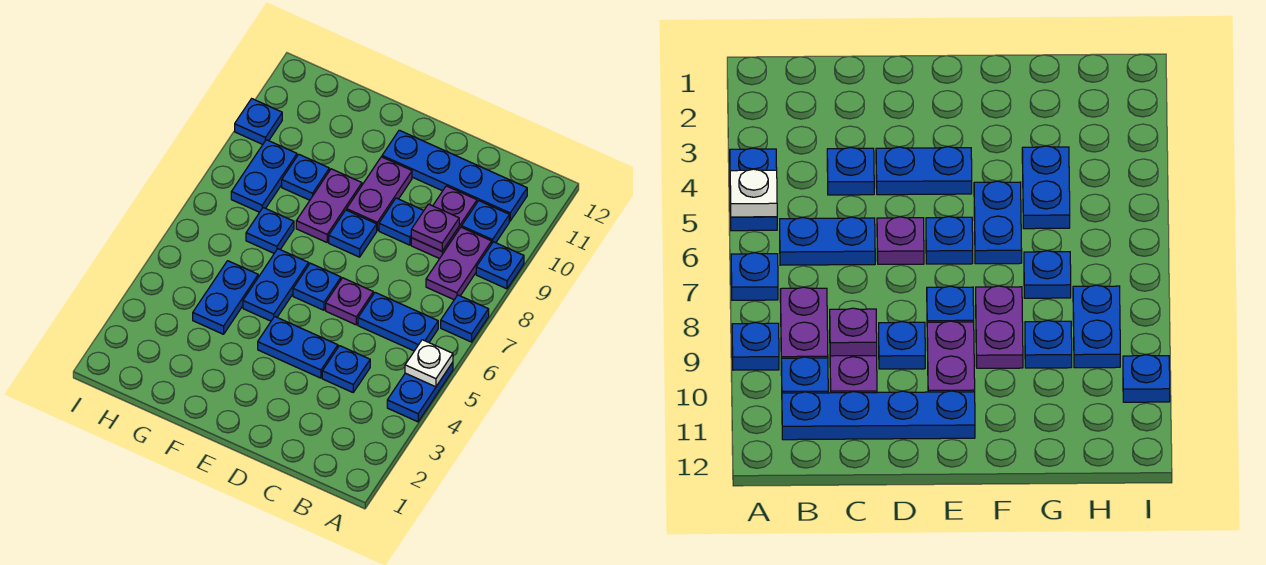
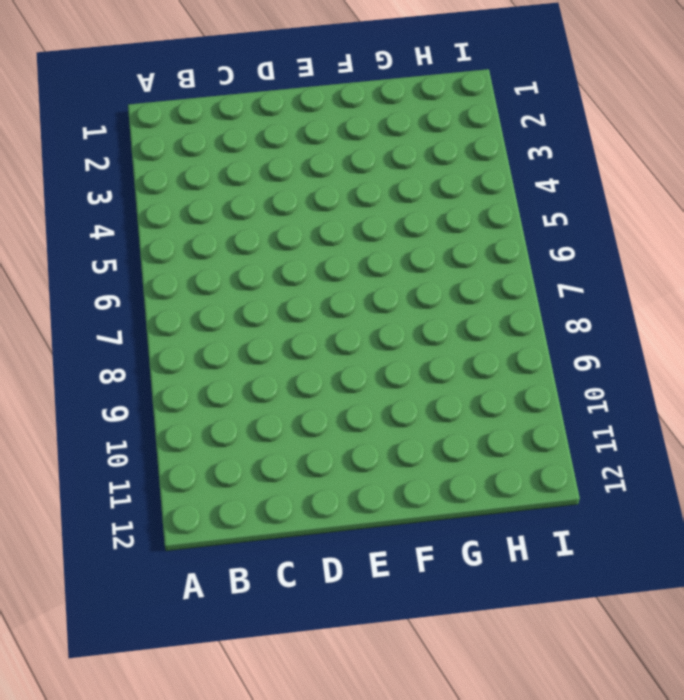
none -> blue plate A4:A5 level 1
none -> blue plate A7 level 1
none -> blue plate A9 level 1

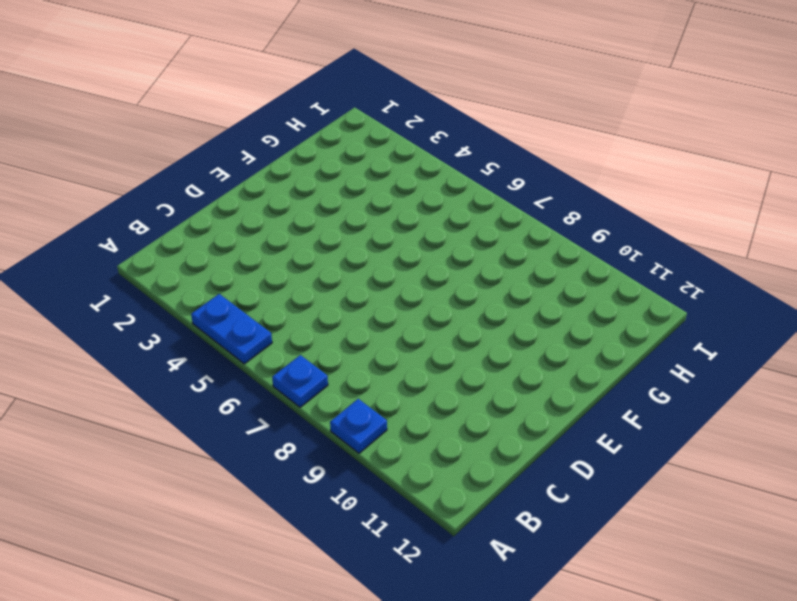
none -> blue plate B6:C6 level 1
none -> purple plate B8:B9 level 1
none -> blue plate B10 level 1

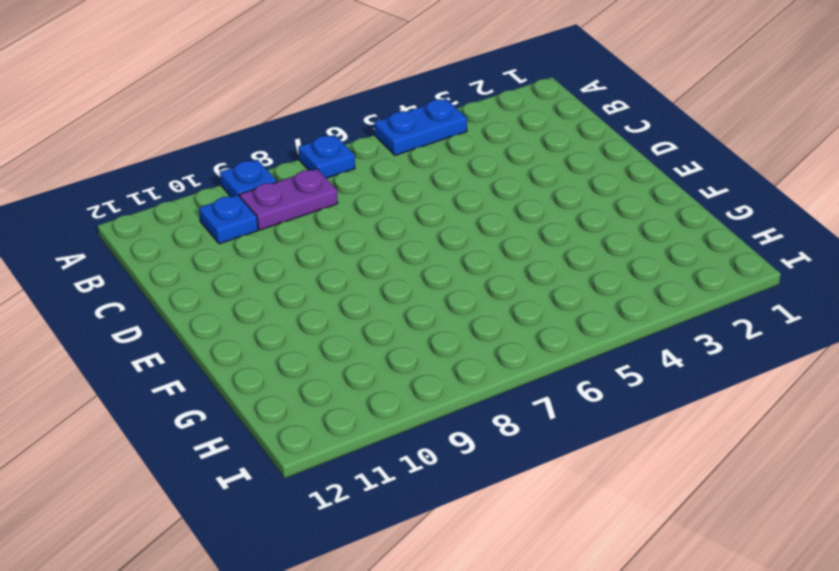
none -> blue plate B6:C6 level 1
none -> blue plate B11:E11 level 1
none -> blue plate C4 level 1

